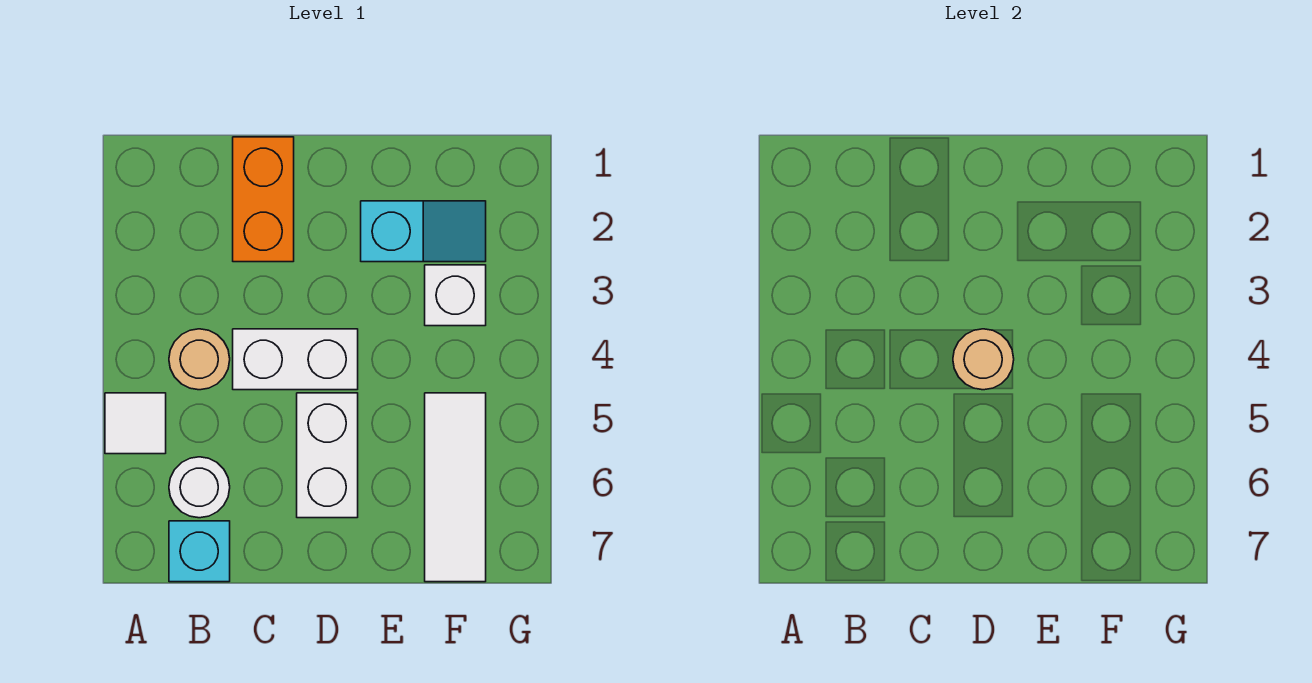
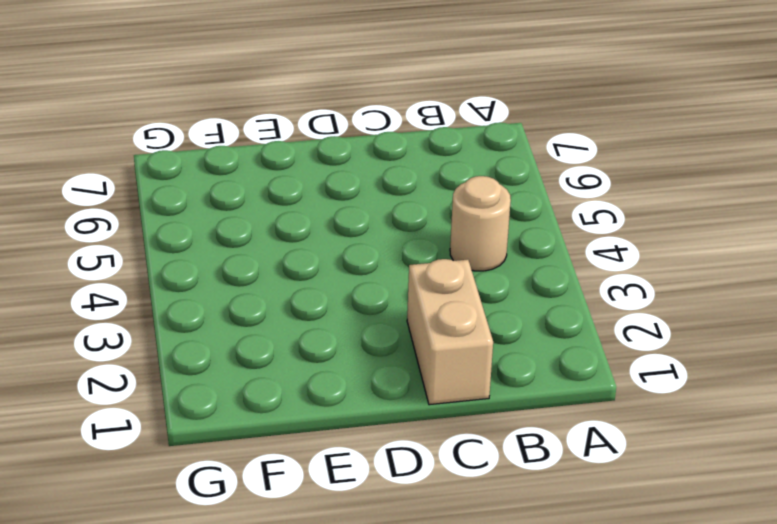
tan brick C1:C2 level 1 -> orange brick C1:C2 level 1
none -> white tile A5 level 1
none -> white round brick B6 level 1

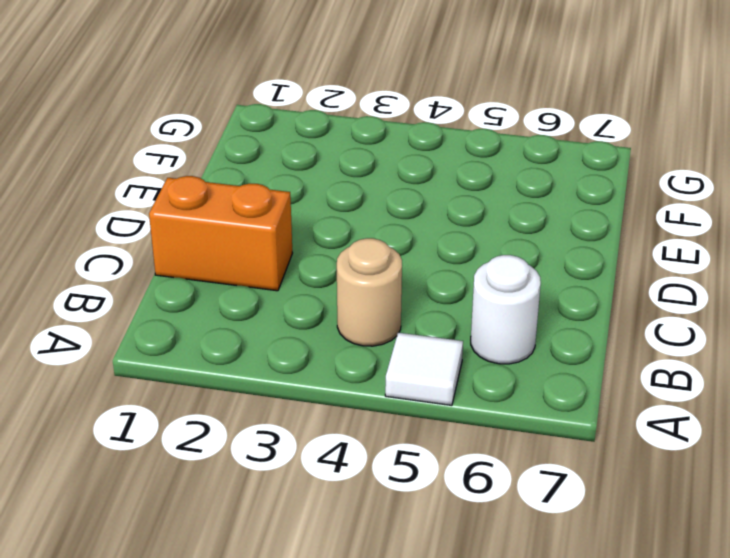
none -> cyan brick B7 level 1
none -> white brick C4:D4 level 1

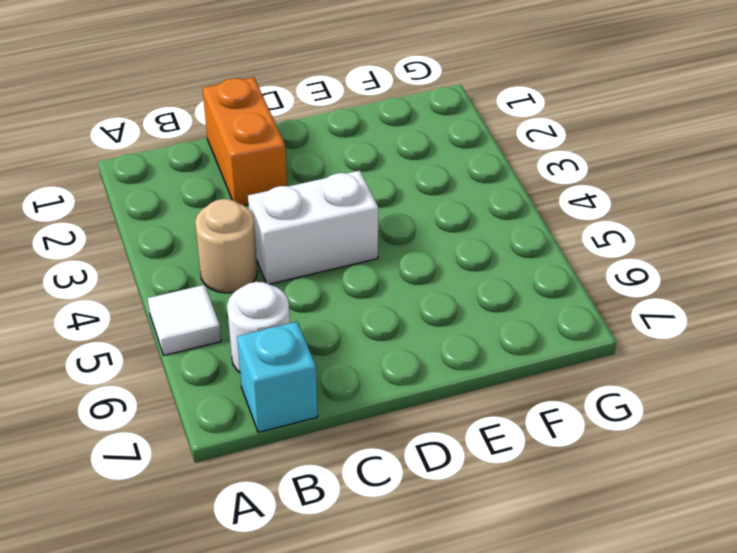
none -> white brick D5:D6 level 1
none -> cyan slope E2:F2 level 1 top E

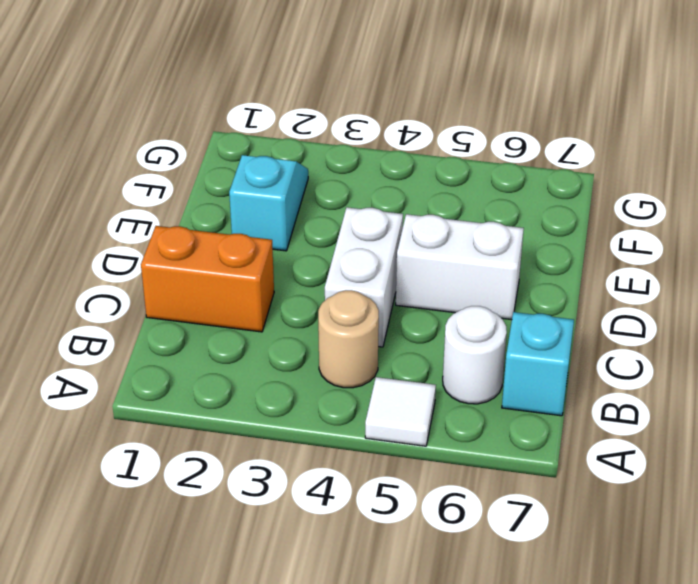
none -> white brick F3 level 1
none -> white tile F5:F7 level 1

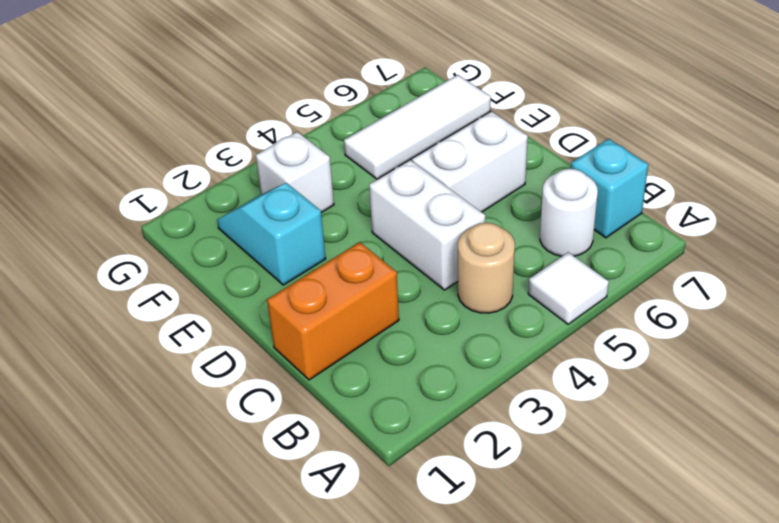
none -> tan round brick D4 level 2

